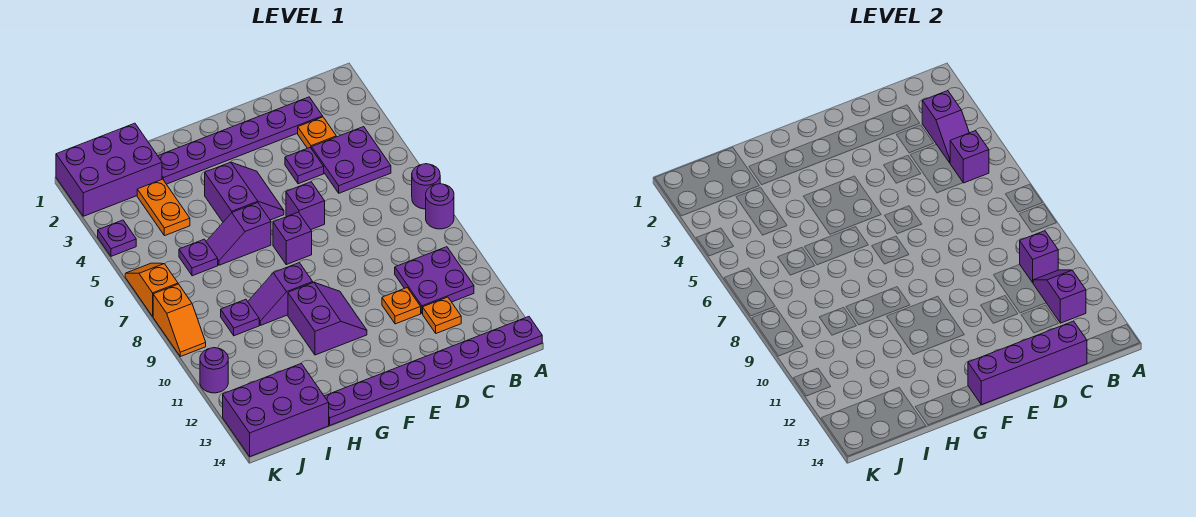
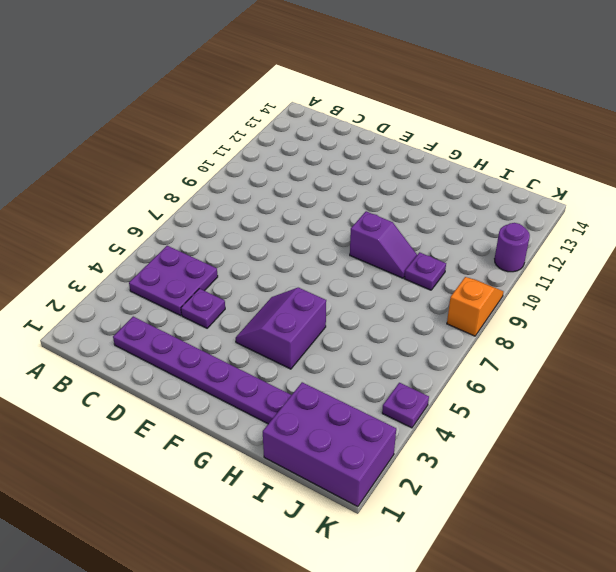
none -> purple round brick A7 level 1
none -> purple round brick A8 level 1
none -> purple plate A14:H14 level 1
none -> purple plate B10:C11 level 1

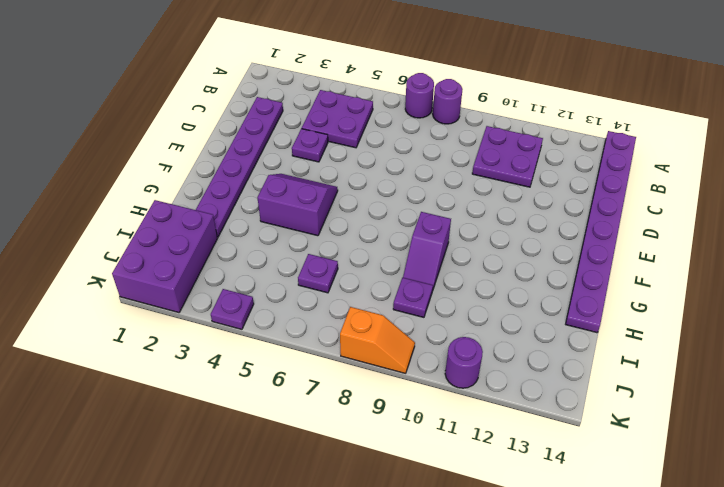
none -> orange plate C3 level 1
none -> orange plate C12 level 1
none -> orange plate D11 level 1
none -> purple brick E6 level 1

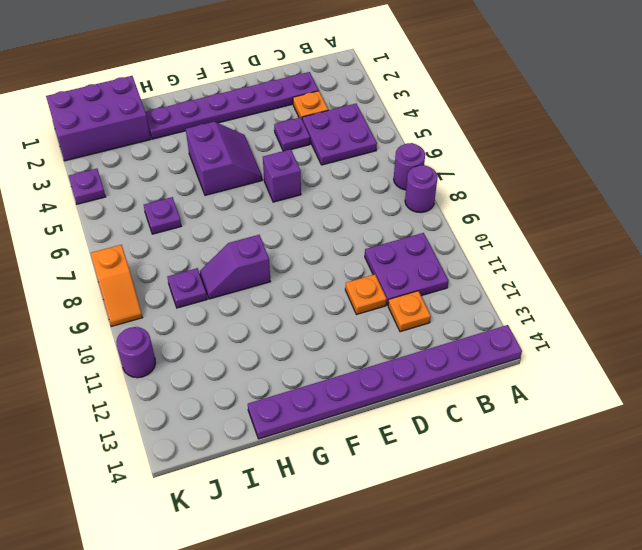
none -> purple brick F7 level 1
none -> purple slope F10:G11 level 1 top G
none -> purple slope G6:H6 level 1 top G
none -> orange plate I3:I4 level 1

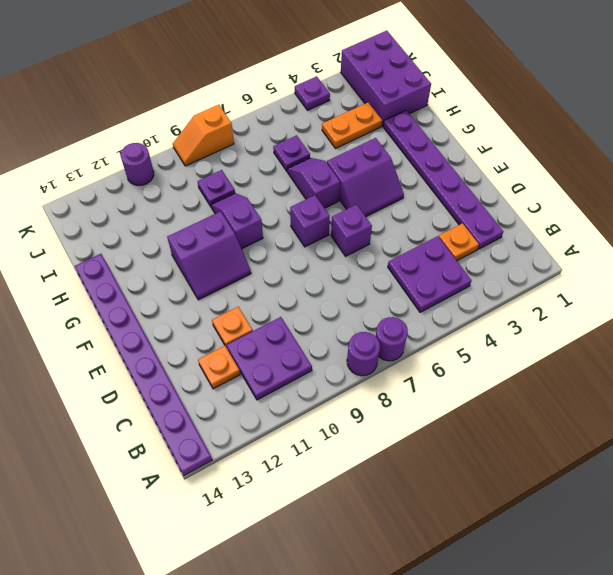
none -> purple plate D4 level 1
none -> purple brick I13:K14 level 1
none -> orange slope K6:K7 level 1 top 7
none -> purple slope B3:B4 level 2 top 3

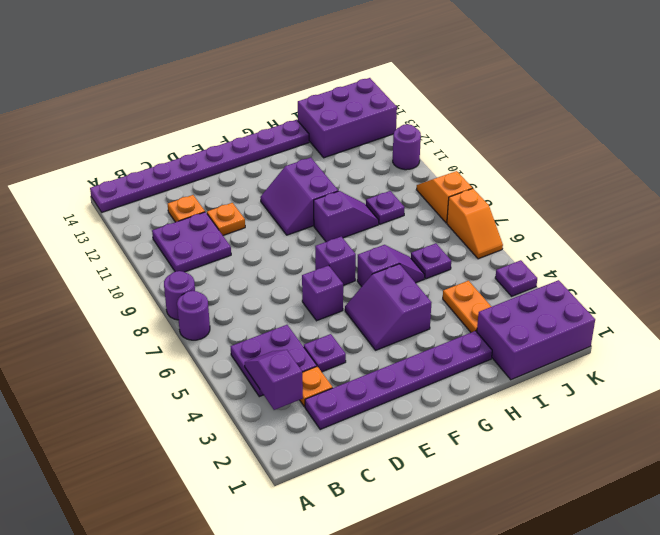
none -> purple brick B5 level 2
none -> purple brick B10 level 2
none -> purple slope B11:B12 level 2 top 12
none -> purple brick C14:F14 level 2

